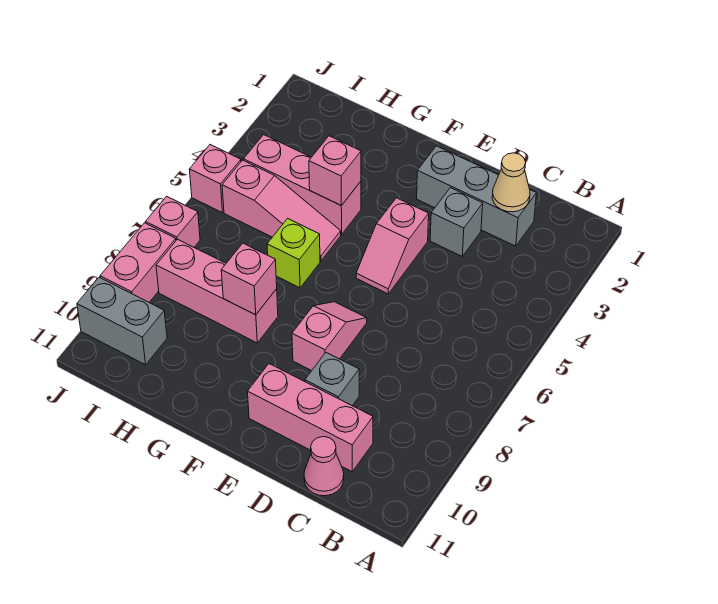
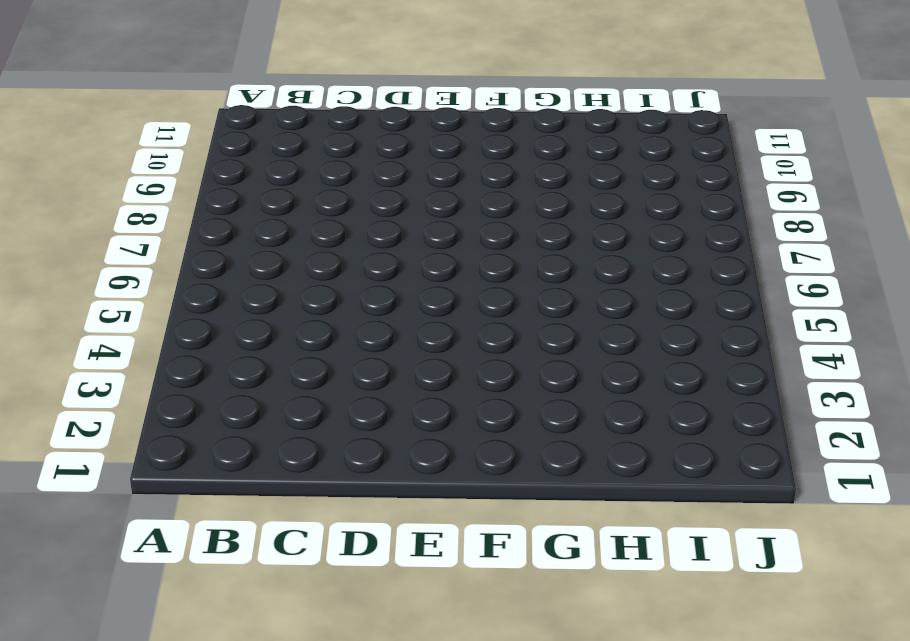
none -> grey brick C2:E2 level 1
none -> pink brick C10:E10 level 1
none -> pink cone C11 level 1

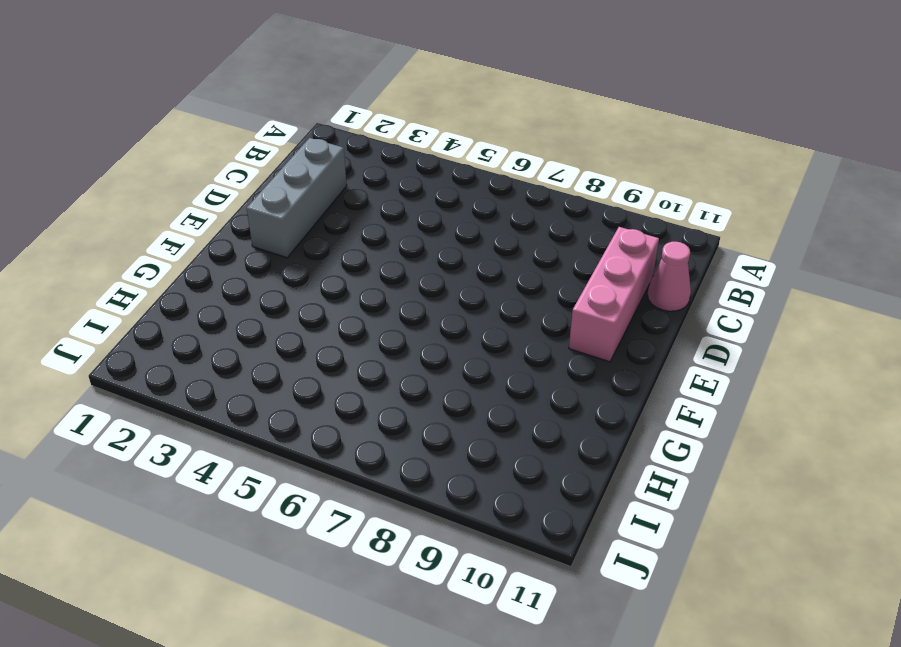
none -> grey brick D3 level 1
none -> grey brick D9 level 1
none -> pink slope E4:E5 level 1 top 4

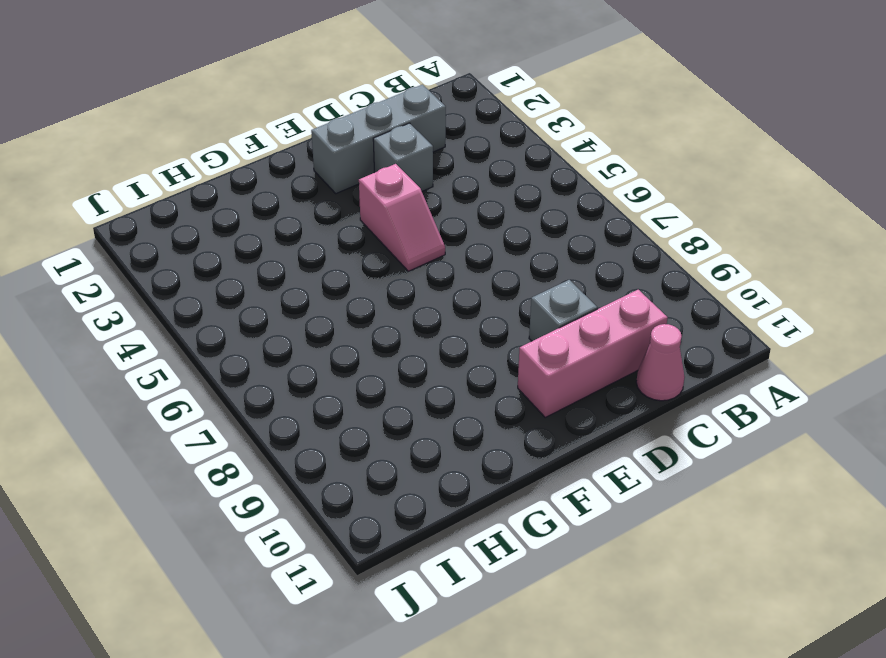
none -> pink slope E7:E8 level 1 top 8
none -> pink brick G4:I4 level 1
none -> pink slope G5:I5 level 1 top I

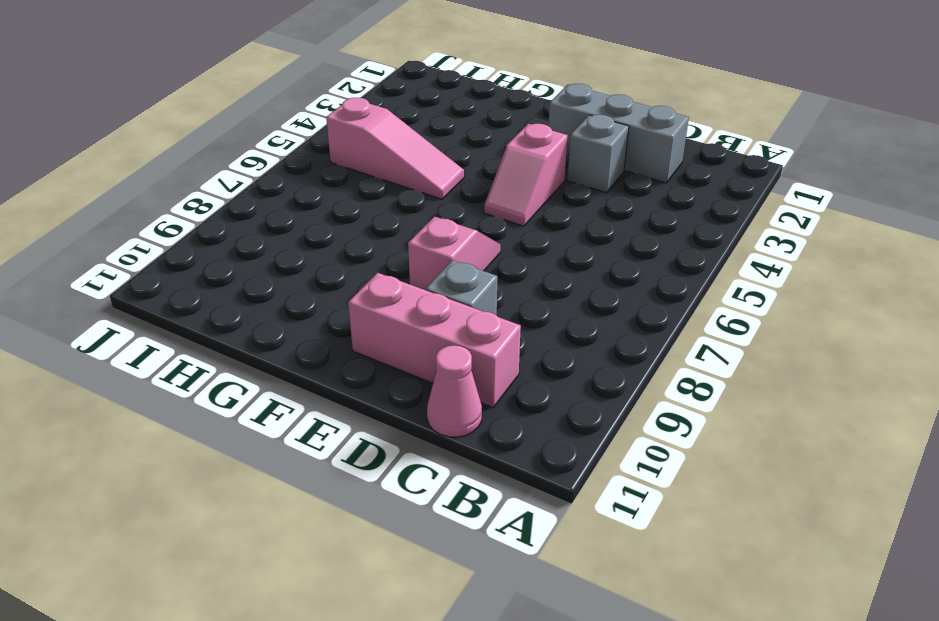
none -> pink brick G4:I4 level 1
none -> lime brick G6 level 1
none -> pink brick G8:I8 level 1

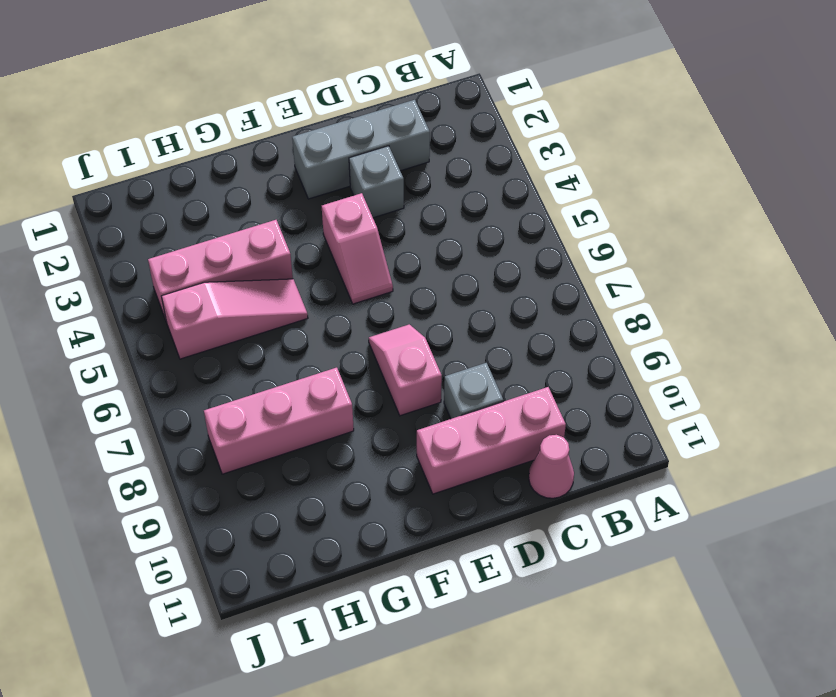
none -> lime brick G6 level 1
none -> grey brick I10:J10 level 1
none -> pink brick J5 level 1

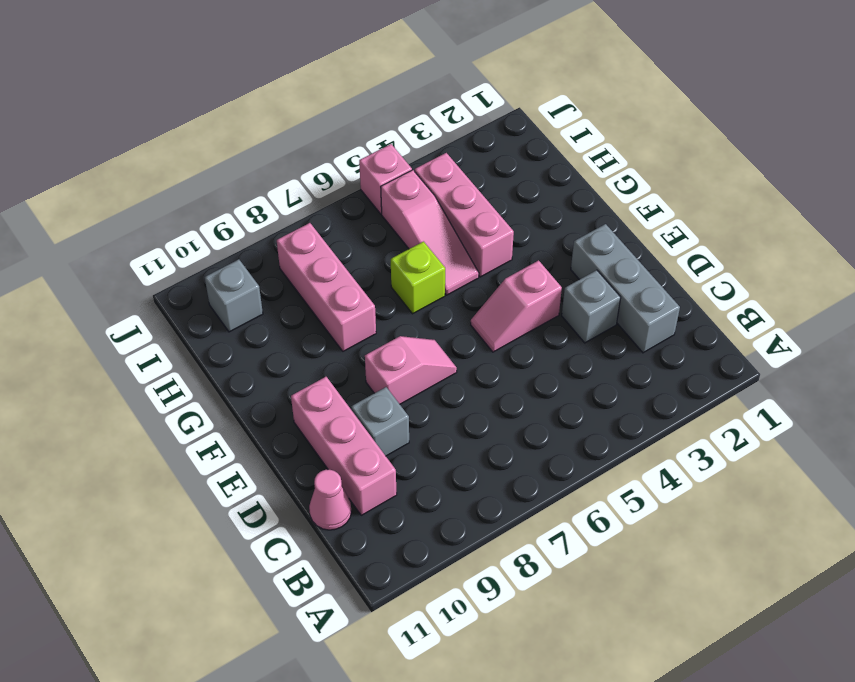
grey brick I10 level 1 -> grey brick I10:J10 level 1
none -> pink brick J7 level 1
none -> pink brick J8:J9 level 1
none -> tan cone C2 level 2

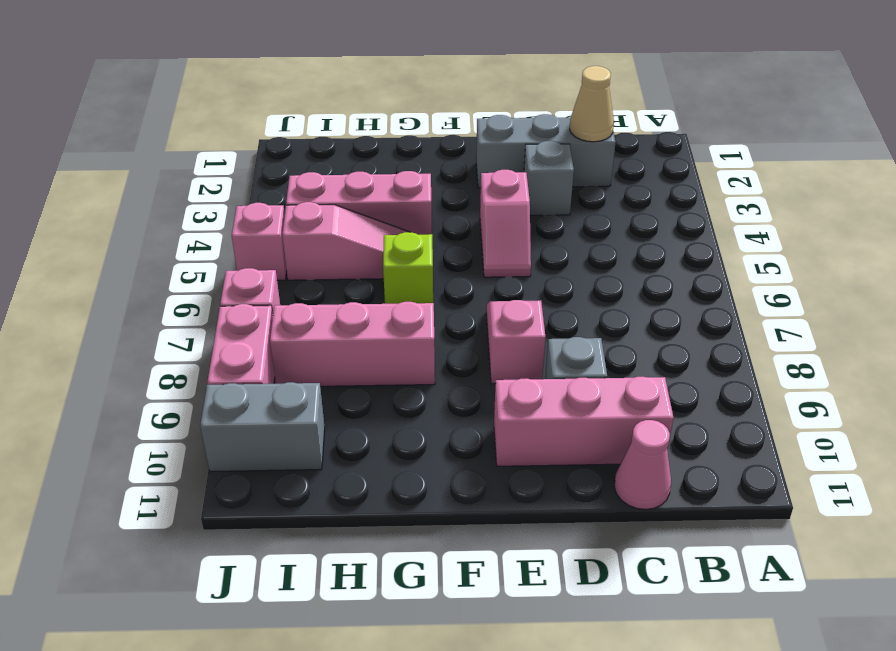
none -> pink brick G4 level 2
none -> pink brick G8 level 2

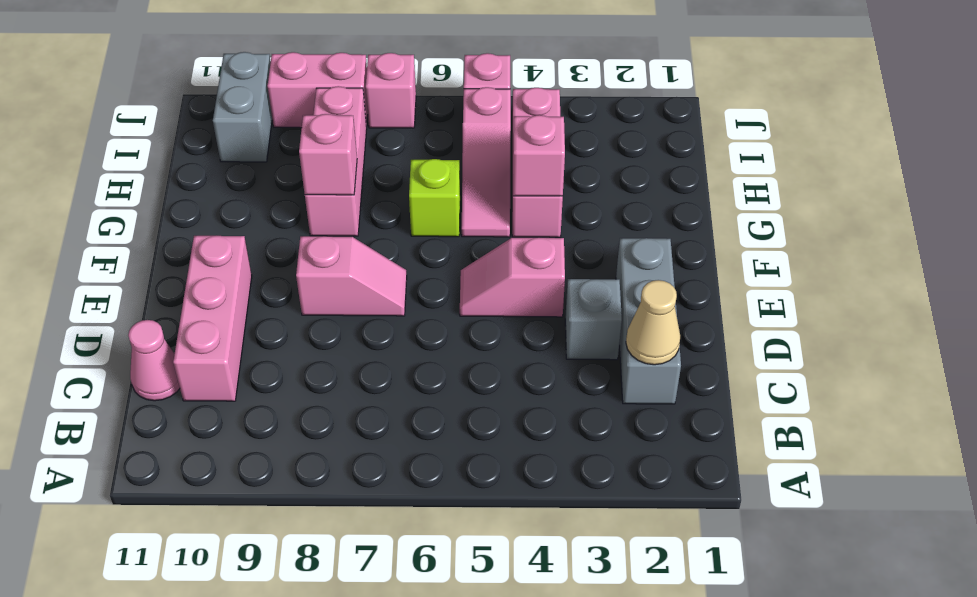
none -> grey brick D9 level 1

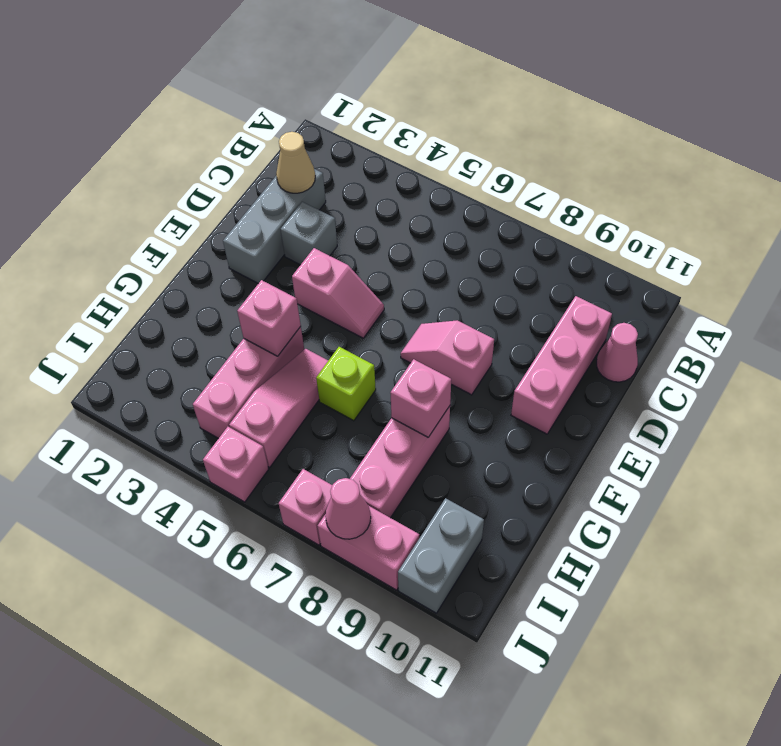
pink cone J8 level 2 -> none
none -> grey brick D9 level 1

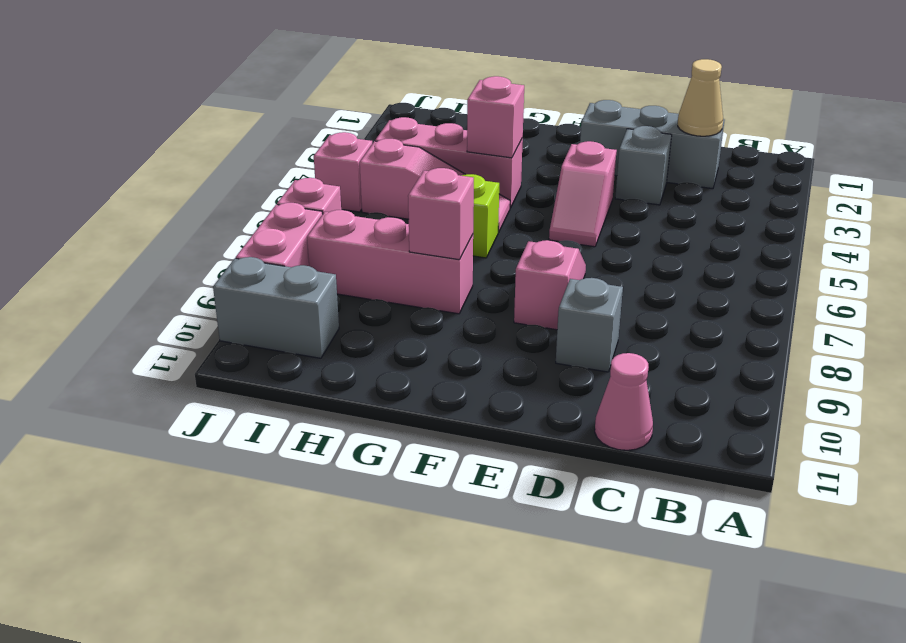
none -> pink brick C10:E10 level 1

